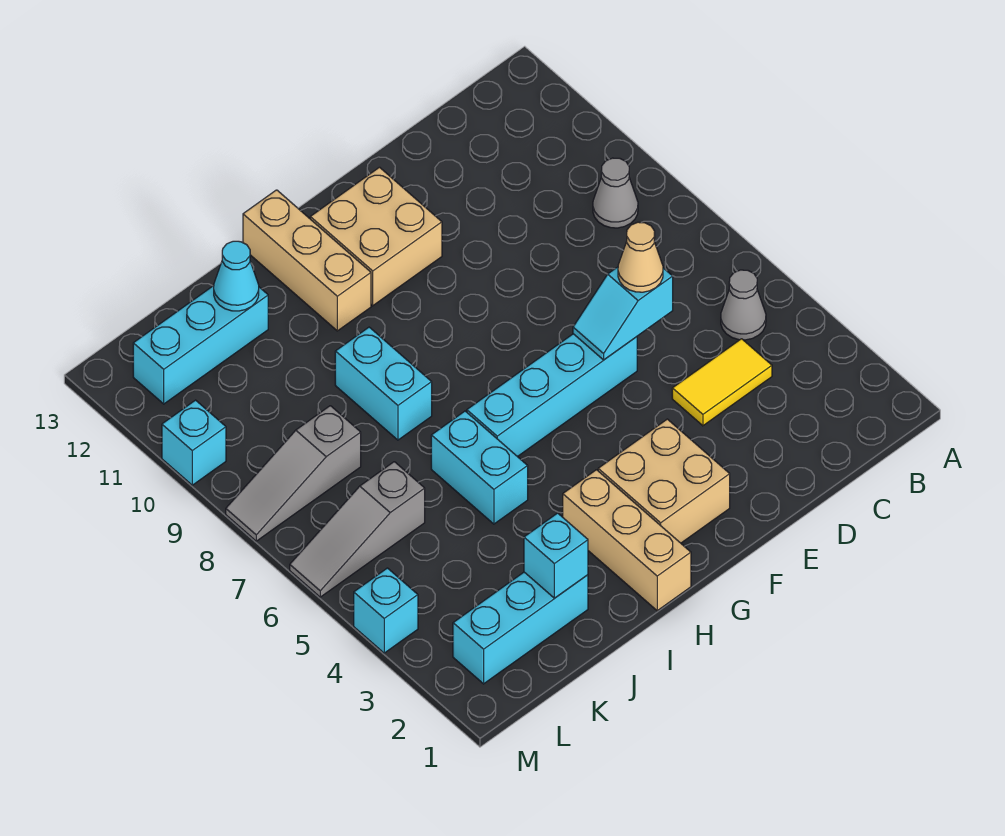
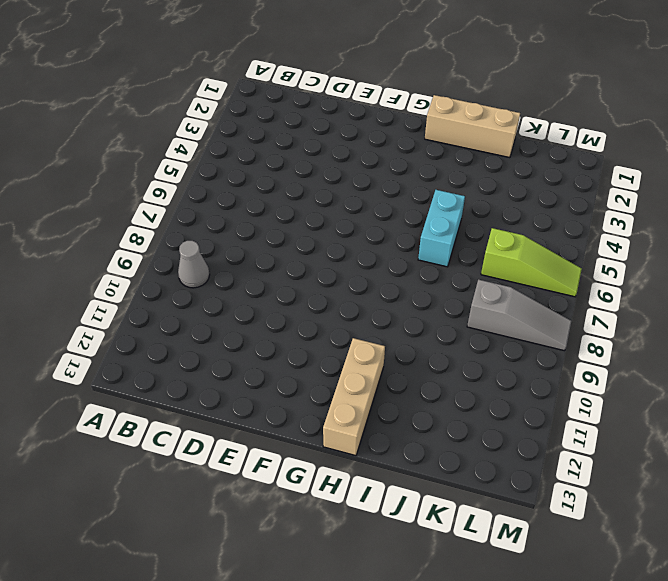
tan brick H1:J1 level 1 -> tan brick H1:H3 level 1
lime slope K6:M6 level 1 top K -> grey slope K6:M6 level 1 top K
none -> grey cone B5 level 1
none -> yellow tile C4:D4 level 1
none -> cyan brick E6:H6 level 1

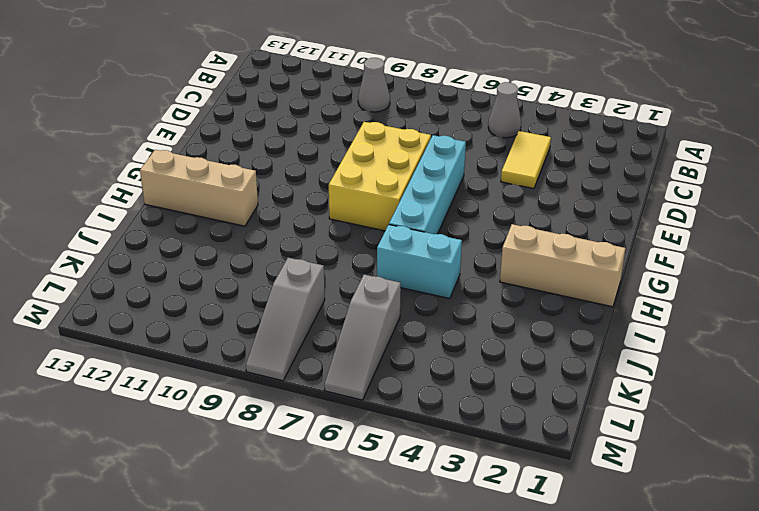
yellow brick E7:G8 level 1 -> none
none -> tan brick F2:G3 level 1
none -> tan brick F11:G12 level 1
none -> cyan brick I8:I9 level 1

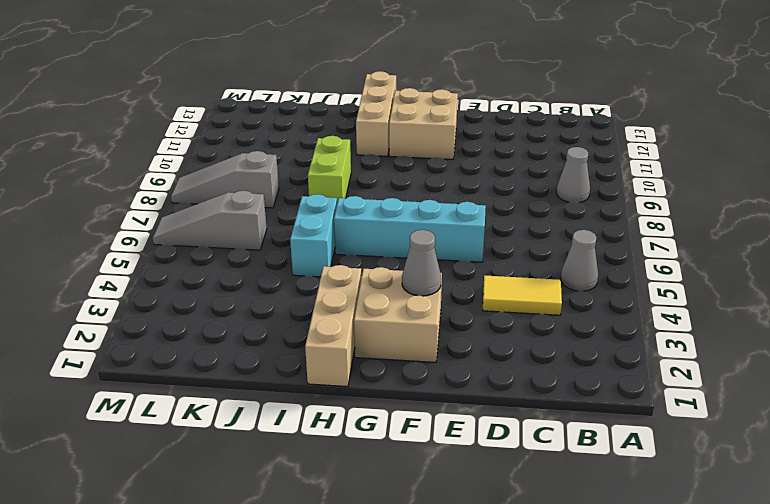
grey cone F3 level 2 -> none
lime brick I8:I9 level 1 -> cyan brick I8:I9 level 1
none -> cyan brick J2:L2 level 1
none -> cyan brick J12:L12 level 1
none -> cyan brick M4 level 1

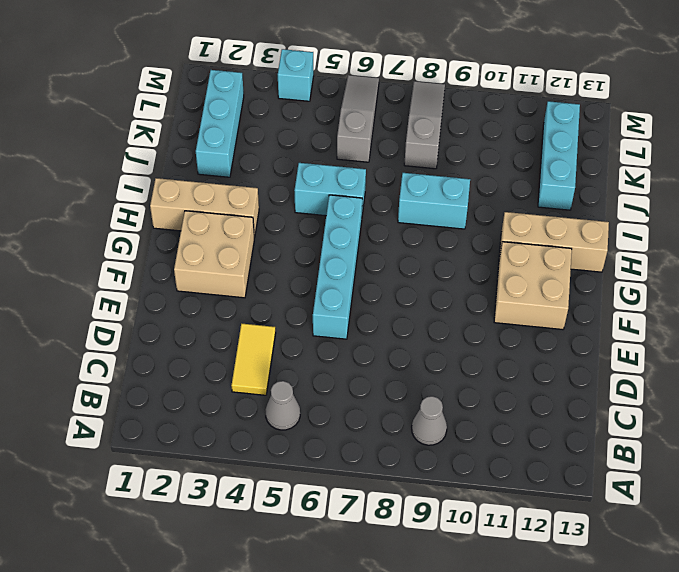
none -> cyan brick M10 level 1
none -> cyan slope D6:E6 level 2 top D
none -> cyan brick J2 level 2

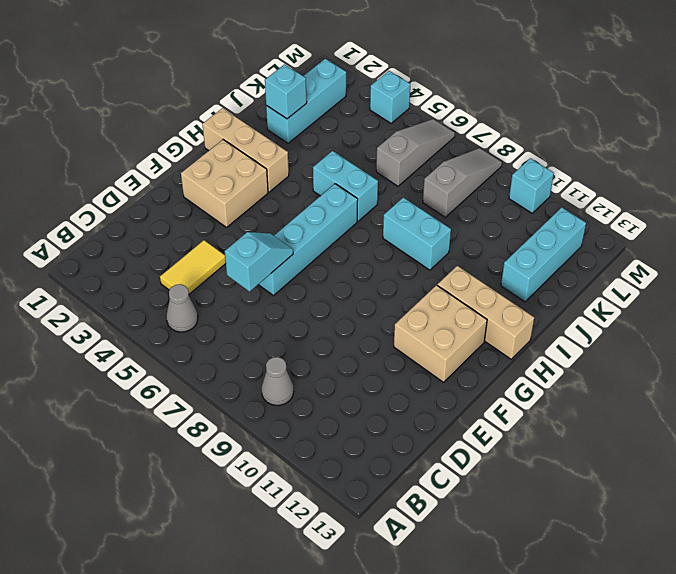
none -> cyan cone J12 level 2
none -> tan cone D6 level 3

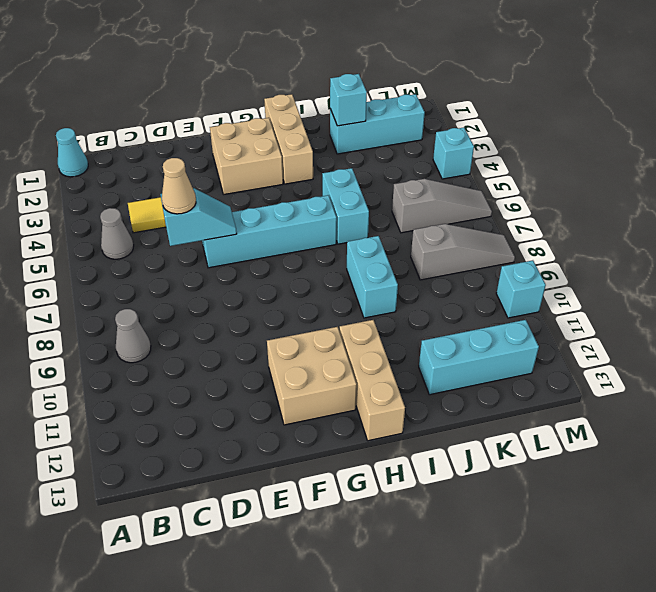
cyan cone A1 level 1 -> cyan cone J12 level 2

